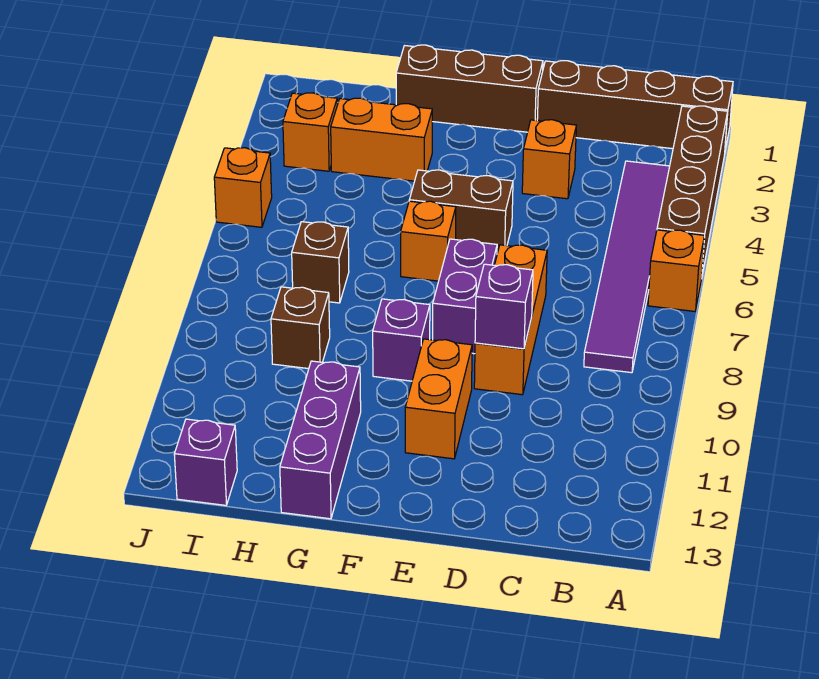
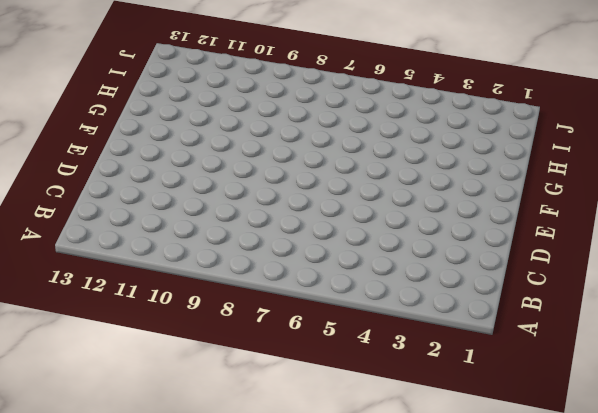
none -> brown brick A1:D1 level 1
none -> brown brick A2:A5 level 1
none -> orange brick A6 level 1

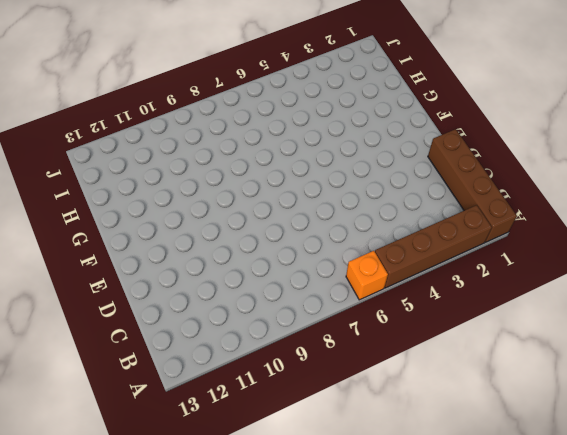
none -> purple tile B3:B8 level 1
none -> orange brick D3 level 1
none -> orange brick D7:D9 level 1

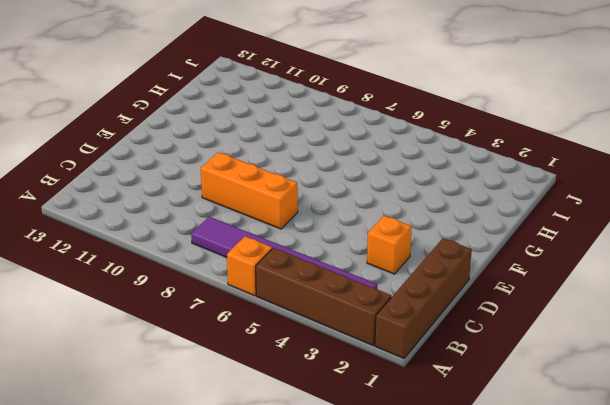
none -> brown brick E1:G1 level 1
none -> brown brick E5:F5 level 1
none -> purple brick E7:E8 level 1

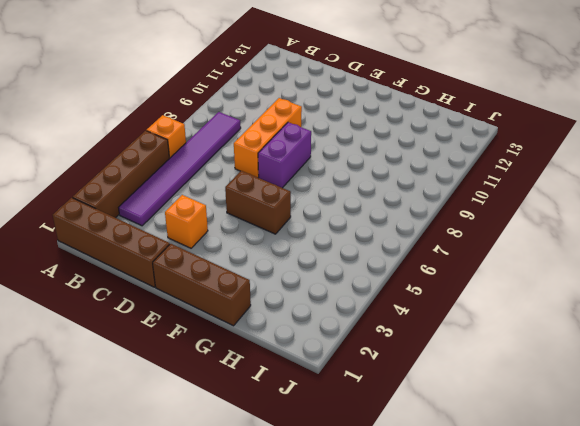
none -> orange brick E10:E11 level 1
none -> orange brick F6 level 1
none -> purple brick F9 level 1

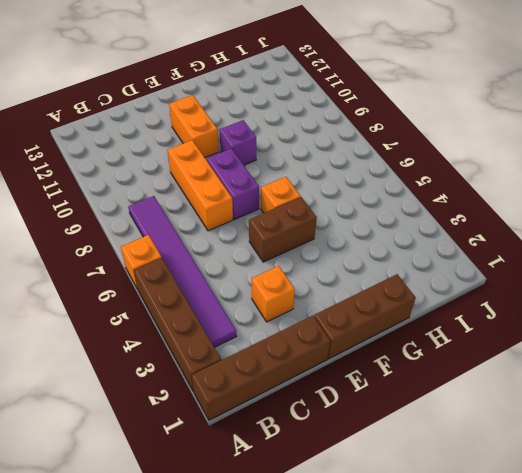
none -> orange brick G3:H3 level 1
none -> purple brick G11:G13 level 1
none -> brown brick H7 level 1

